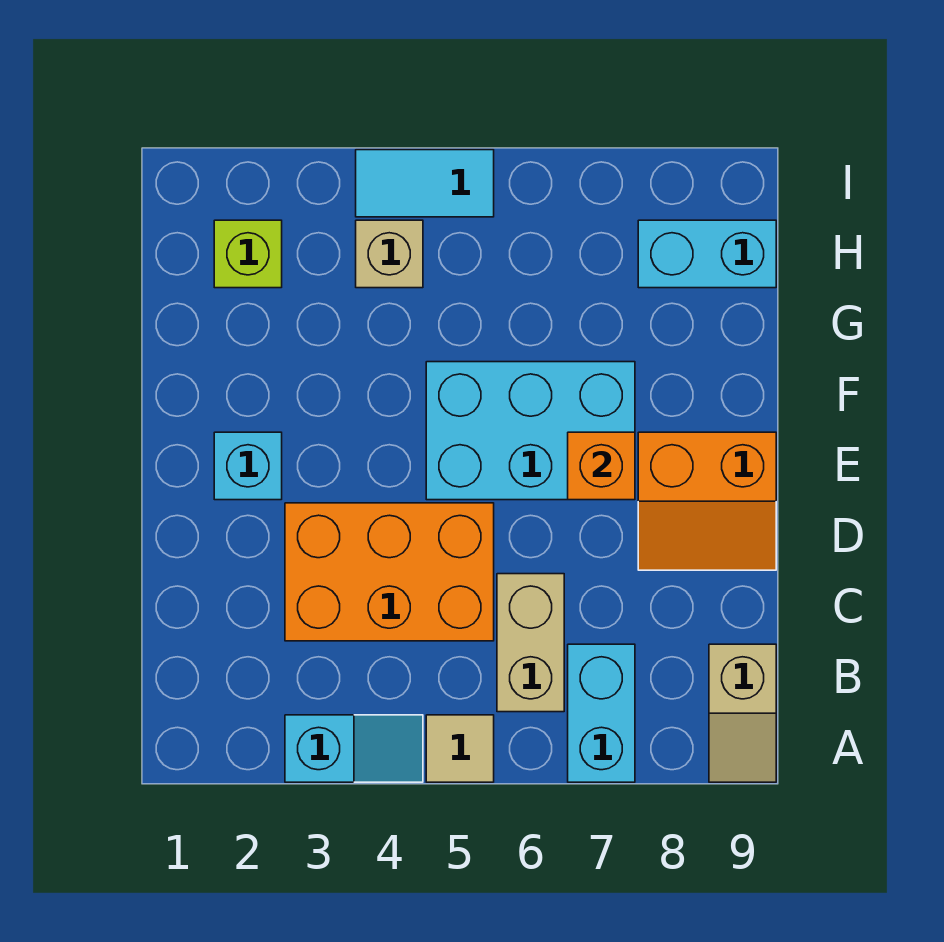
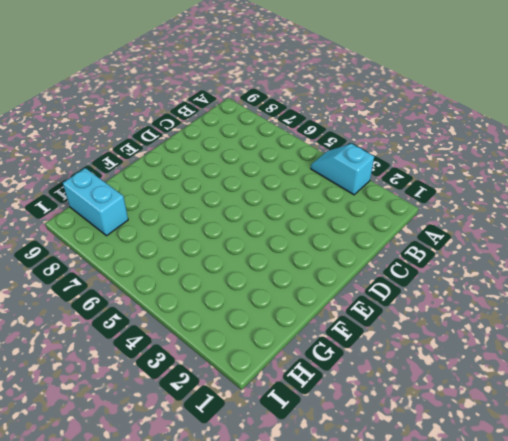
none -> tan tile A5 level 1
none -> cyan brick A7:B7 level 1
none -> tan slope A9:B9 level 1 top B

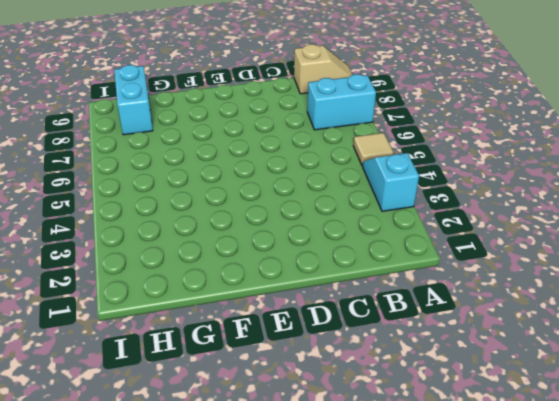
none -> tan brick B6:C6 level 1
none -> orange brick C3:D5 level 1
none -> orange slope D8:E9 level 1 top E

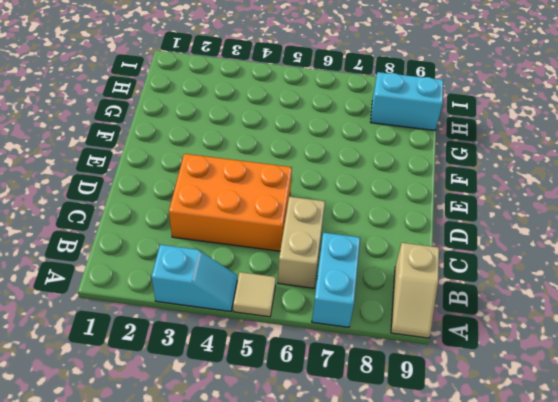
none -> orange slope D8:E9 level 1 top E
none -> cyan brick E2 level 1
none -> cyan brick E5:F7 level 1

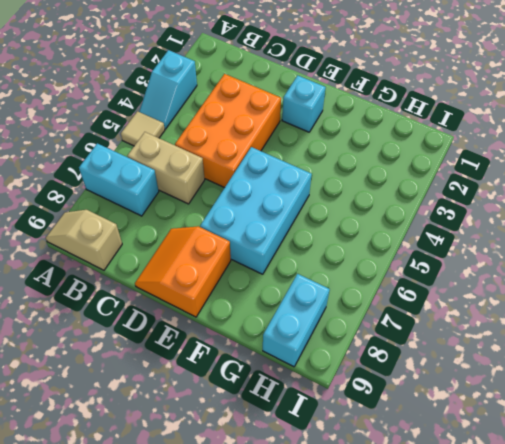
none -> lime brick H2 level 1
none -> tan brick H4 level 1
none -> cyan tile I4:I5 level 1

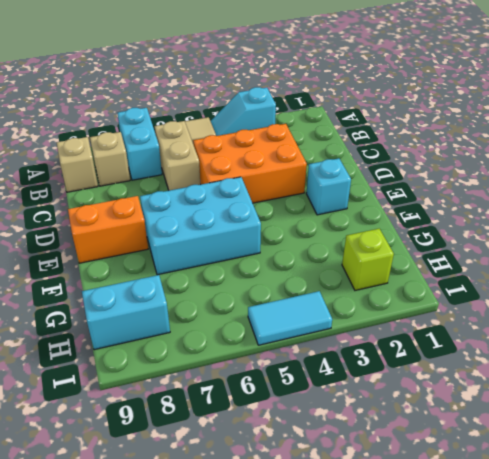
tan brick B8 level 1 -> tan brick H4 level 1
none -> orange brick E7 level 2

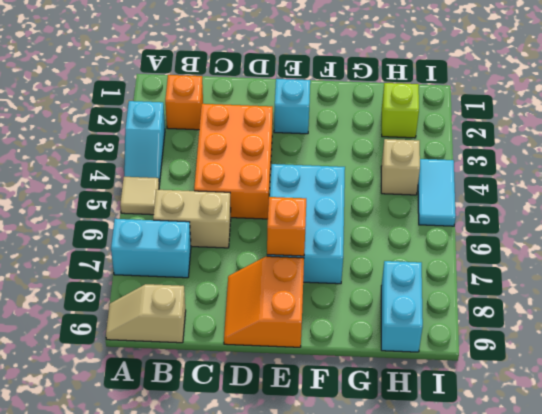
orange brick B2 level 1 -> none

